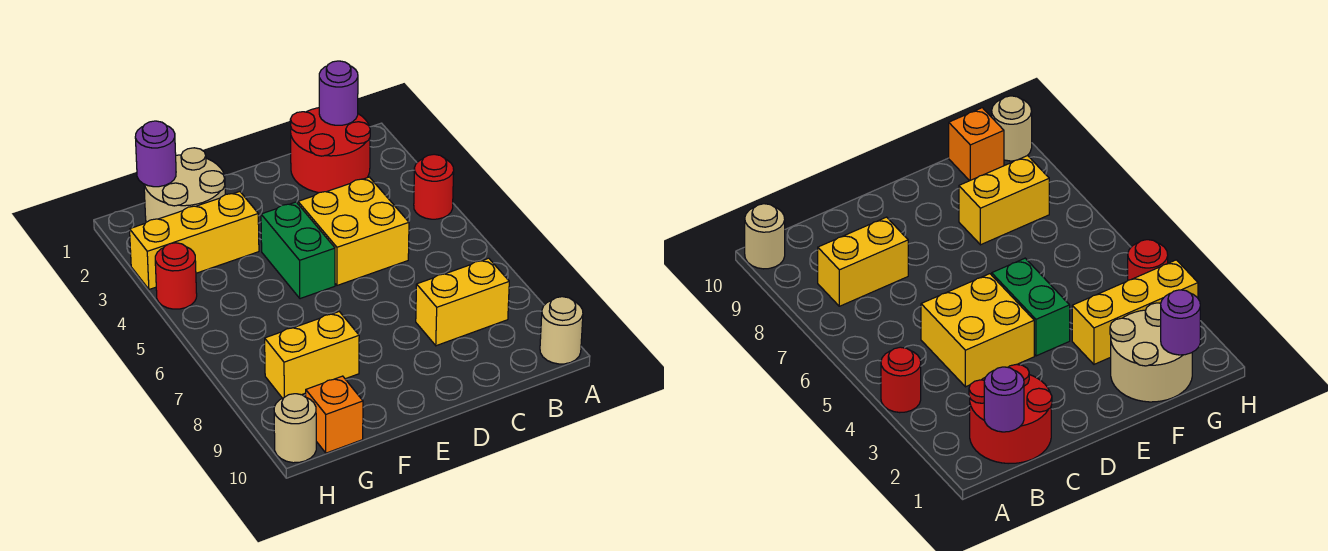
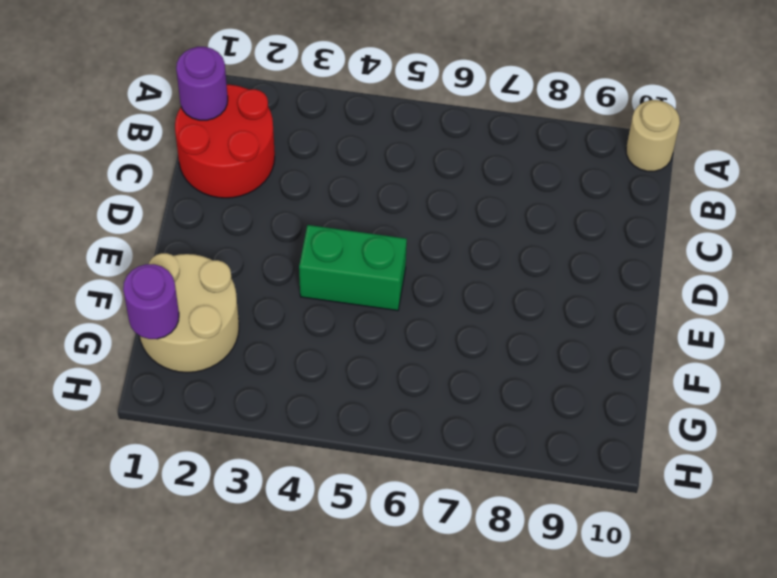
none -> red round brick A4 level 1
none -> yellow brick B8:C8 level 1
none -> yellow brick C4:D5 level 1

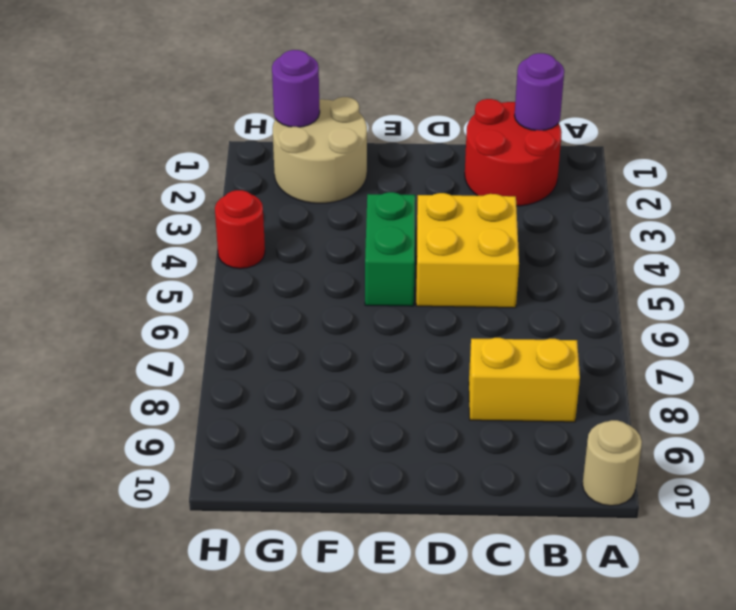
none -> red round brick A4 level 1
none -> yellow brick F3:H3 level 1
none -> yellow brick F8:G8 level 1

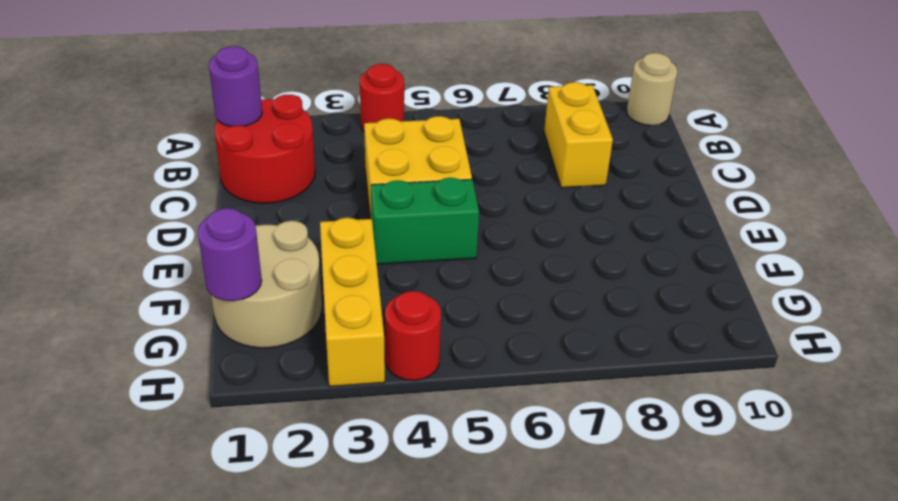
none -> yellow brick F8:G8 level 1
none -> orange brick G10 level 1
none -> tan round brick H10 level 1

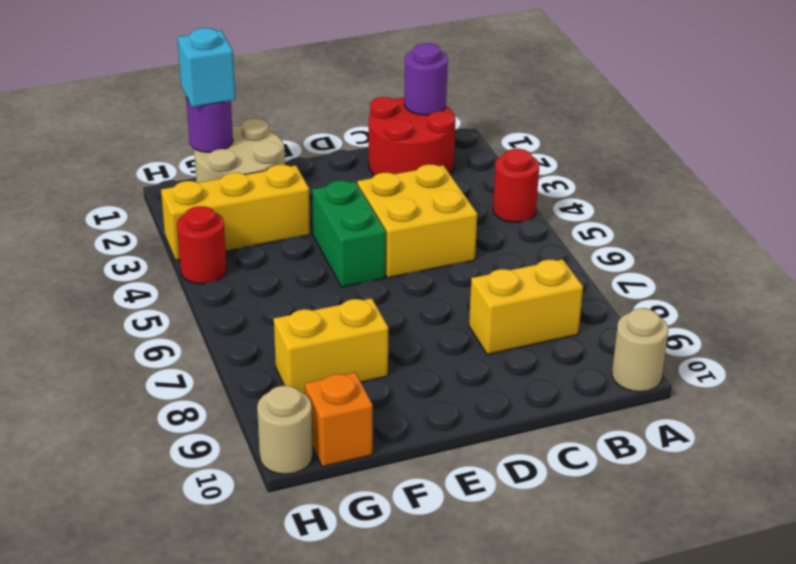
cyan brick G1 level 3 -> none

